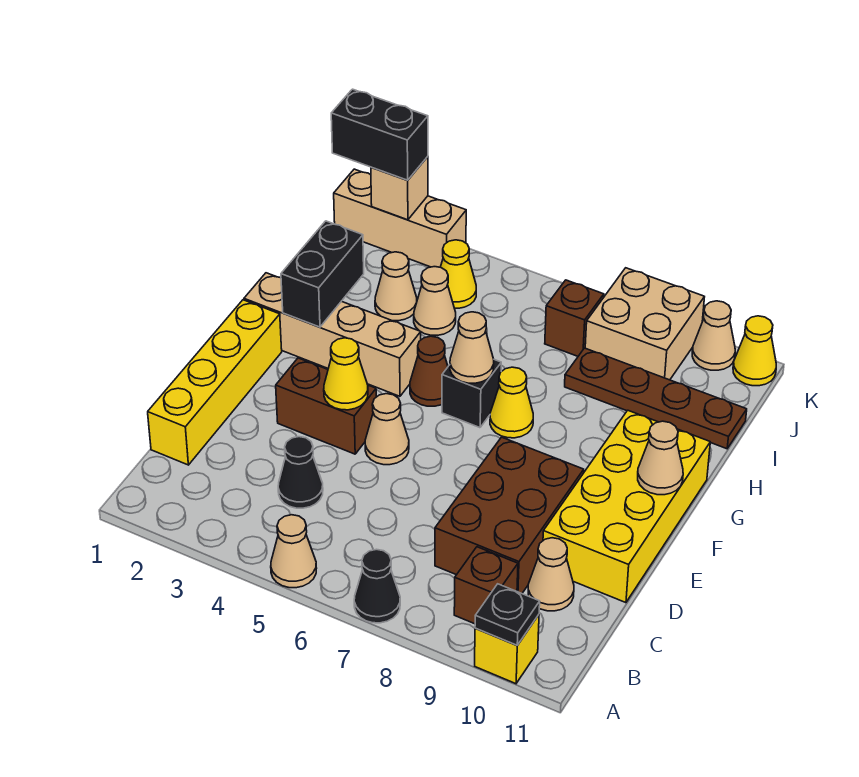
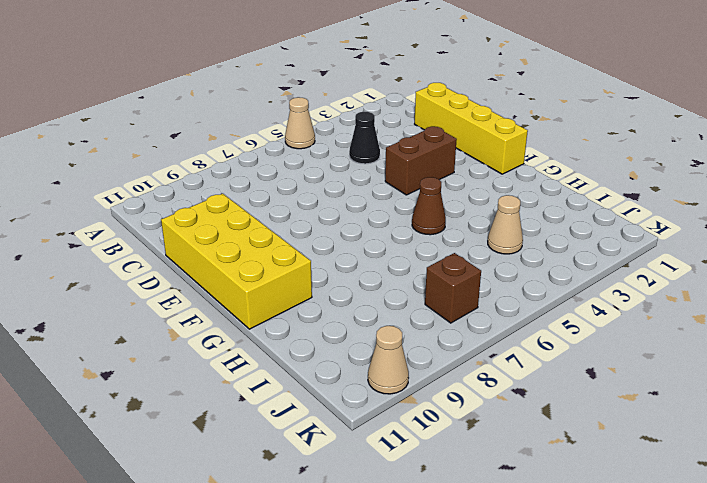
none -> black cone A7 level 1
none -> yellow brick A10 level 1
none -> brown brick B9 level 1
none -> brown brick C8:E9 level 1

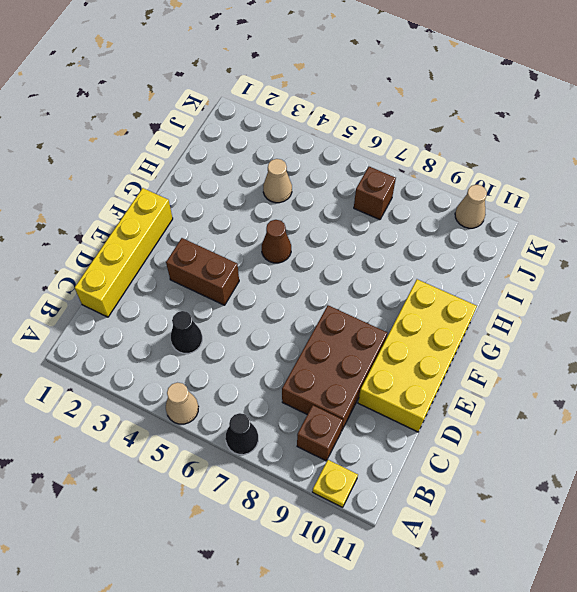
yellow plate A10 level 1 -> yellow brick A10 level 1
none -> tan cone C10 level 1
none -> tan cone E5 level 1
none -> tan brick G1:G4 level 1
none -> black brick G6 level 1

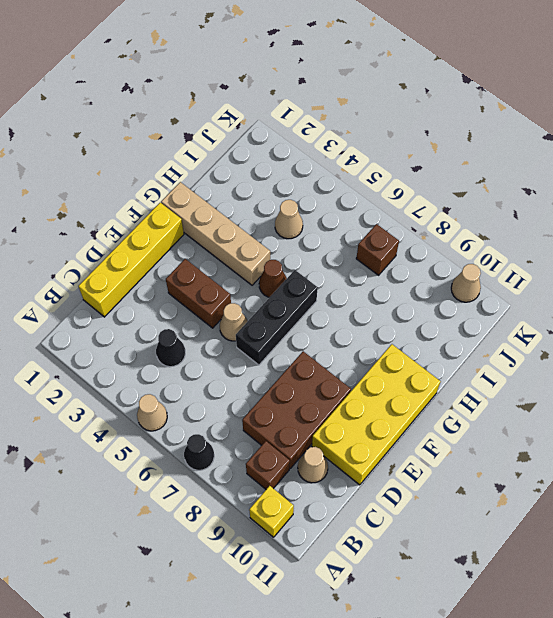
black brick E6:G6 level 1 -> black brick G6 level 1
none -> yellow cone G7 level 1
none -> tan cone I3 level 1
none -> brown plate I8:I11 level 1
none -> yellow cone J4 level 1

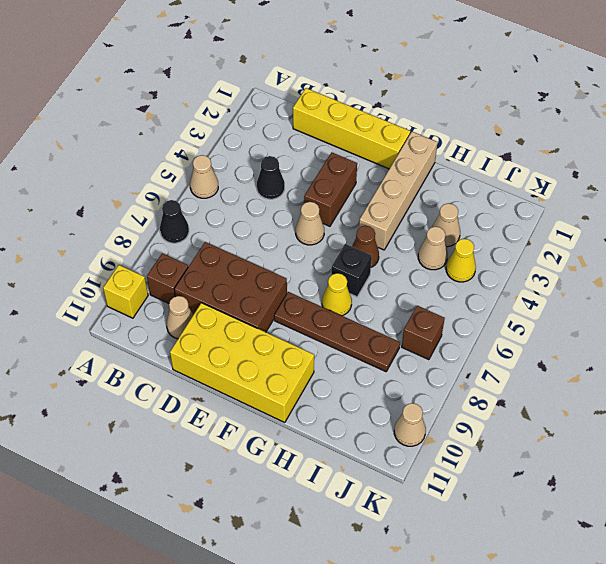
brown plate F8:I8 level 1 -> brown plate I8:I11 level 1
none -> tan brick J8:K9 level 1
none -> tan brick K1:K3 level 1
none -> yellow cone K11 level 1
none -> black plate A10 level 2

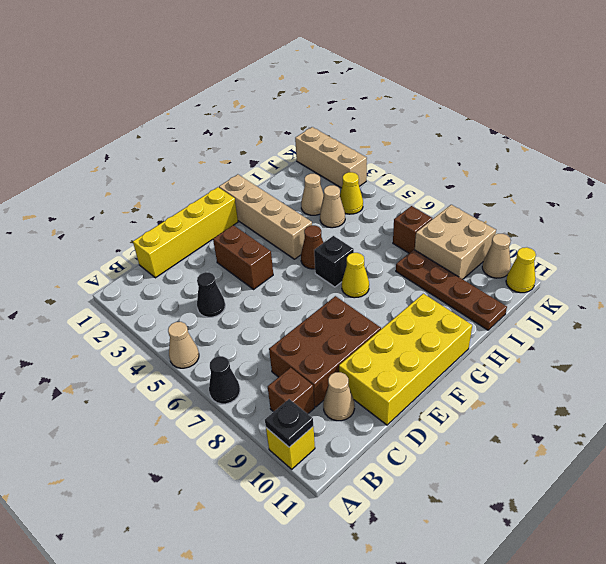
none -> tan cone E5 level 1
none -> yellow cone E4 level 2
none -> tan cone F11 level 2
none -> black brick G2:H2 level 2

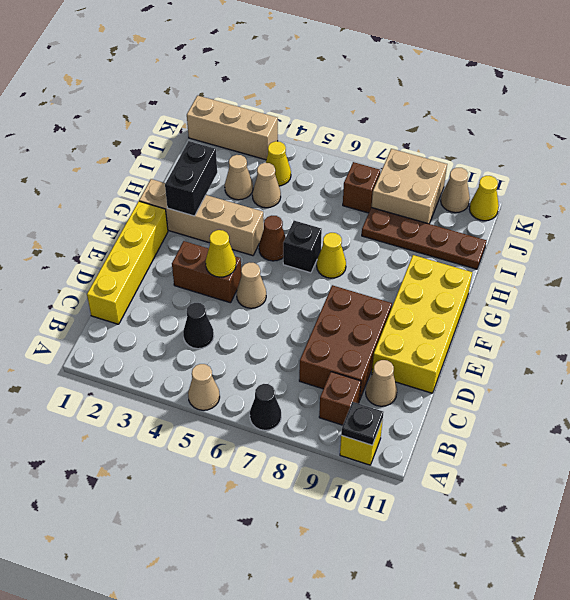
none -> tan cone F11 level 2
none -> tan cone G6 level 2
none -> tan brick K2 level 2
none -> black brick K1:K2 level 3

